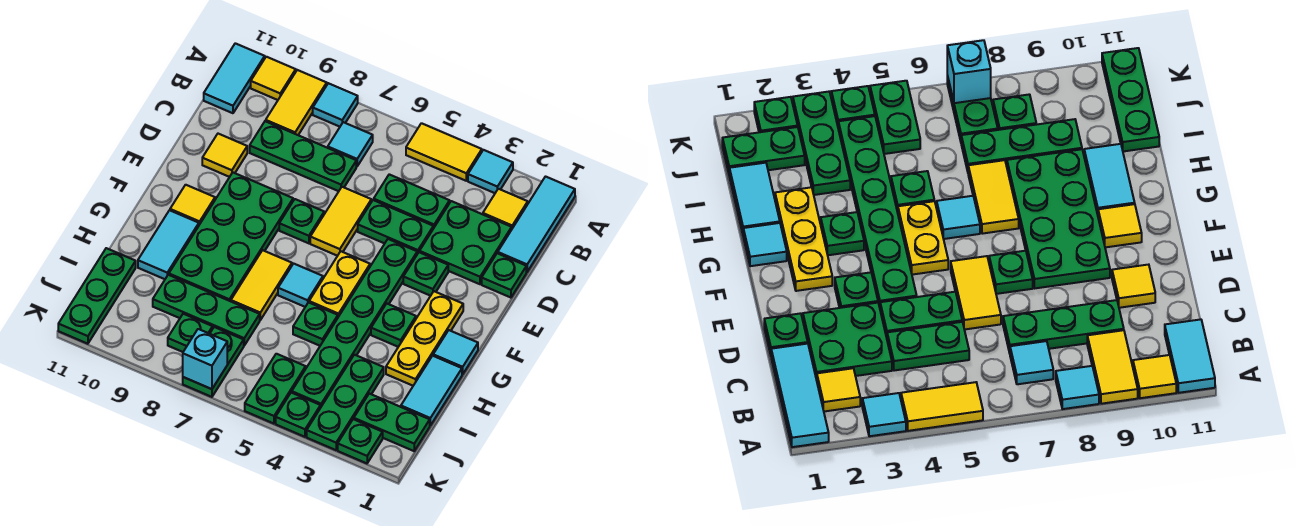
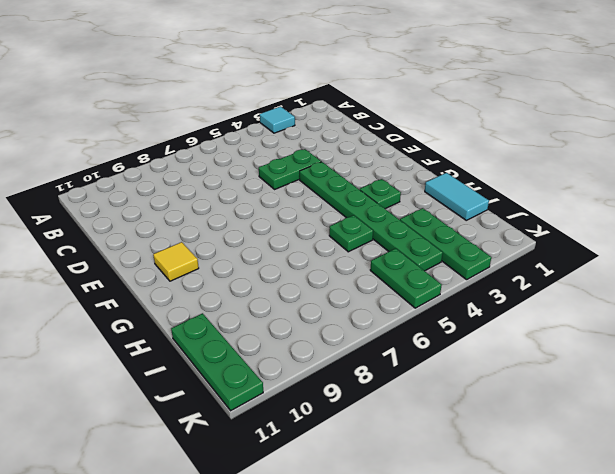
none -> cyan tile A1:C1 level 1
none -> yellow tile A4:A5 level 1
none -> cyan tile A8 level 1
none -> yellow tile A9:B9 level 1

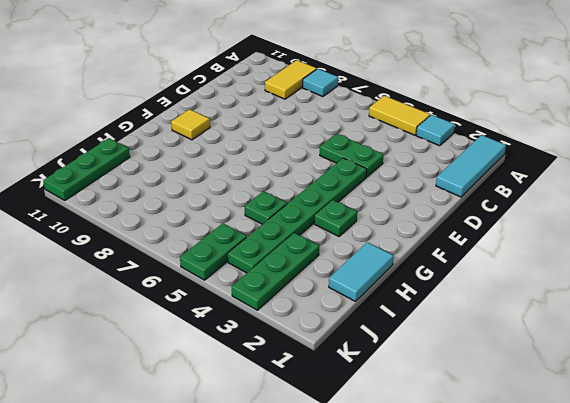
none -> yellow tile A10 level 1
none -> cyan tile A11:B11 level 1
none -> yellow tile B2 level 1
none -> cyan tile B7 level 1

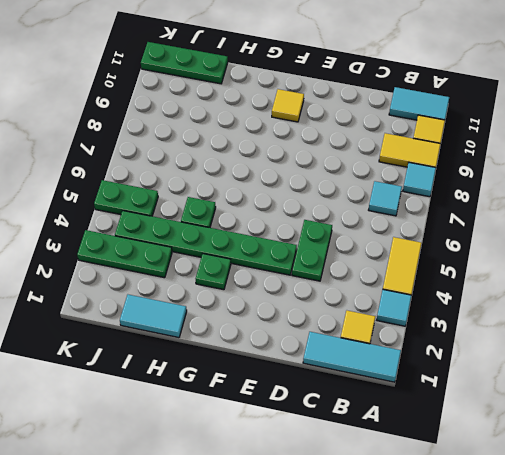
none -> green plate C2:D3 level 1
none -> green plate C4:C5 level 1
none -> green plate C7:C9 level 1
none -> green plate D1 level 1

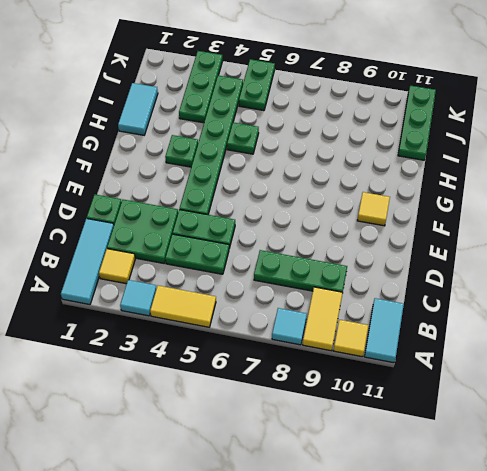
none -> cyan tile B7 level 1
none -> yellow tile D6:E6 level 1
none -> yellow tile D10 level 1
none -> green plate E3 level 1

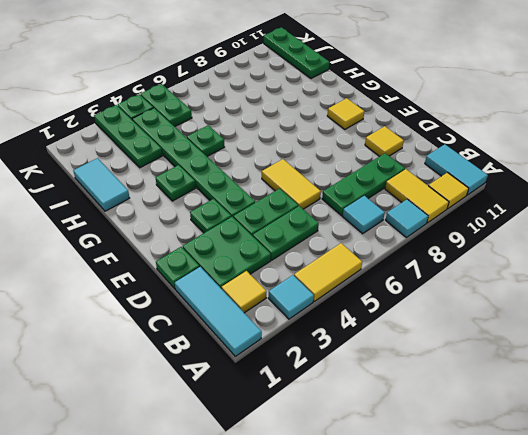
none -> green plate E7 level 1
none -> green plate E8:H9 level 1
none -> yellow plate F2:H2 level 1
none -> yellow plate F5:G5 level 1

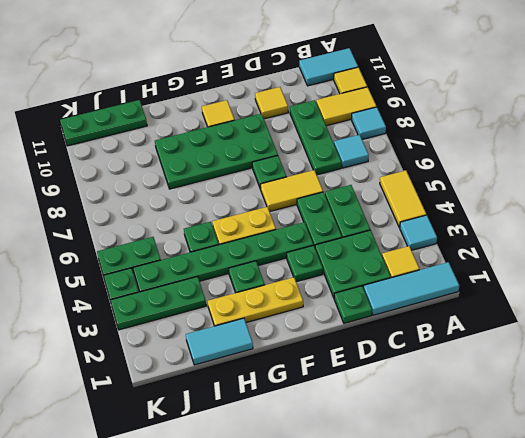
none -> cyan tile G1 level 1
none -> cyan tile G6 level 1
none -> yellow tile G7:H7 level 1
none -> cyan tile G10:H10 level 1

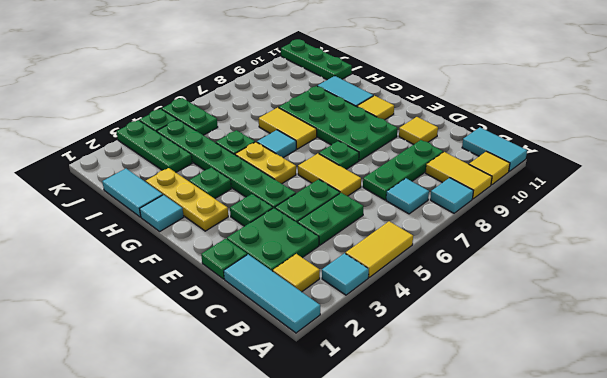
none -> green plate I7:I9 level 1
none -> green plate J1:J2 level 1
none -> green plate J7:K7 level 1
none -> green plate J8 level 1

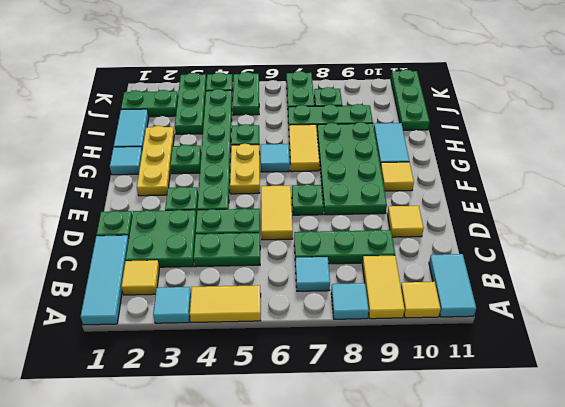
none -> green plate K2 level 1
none -> cyan brick K7 level 2

